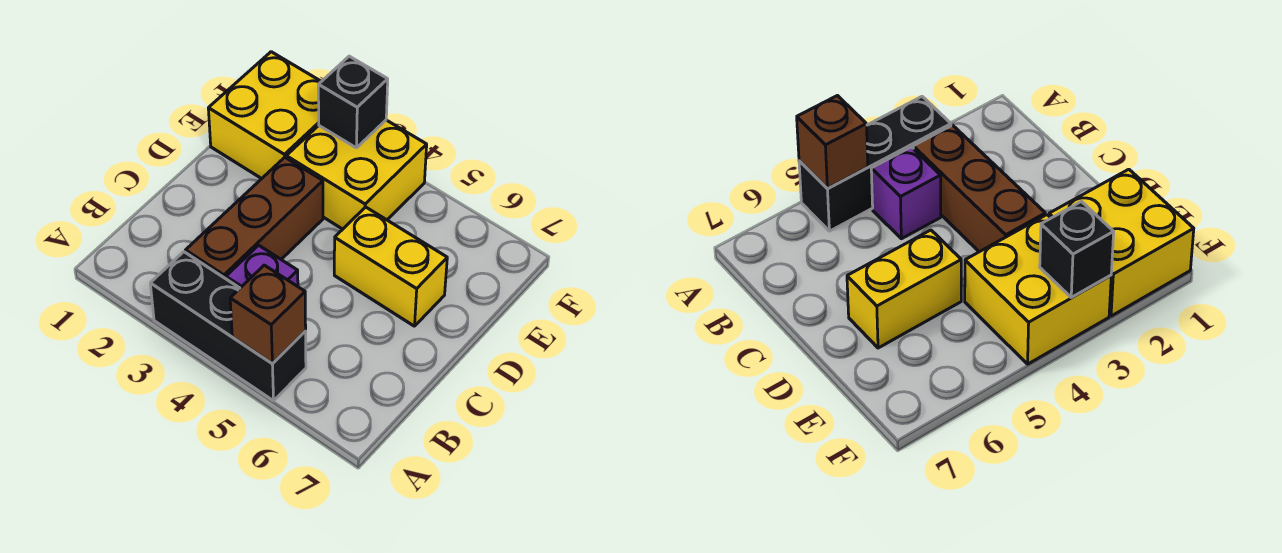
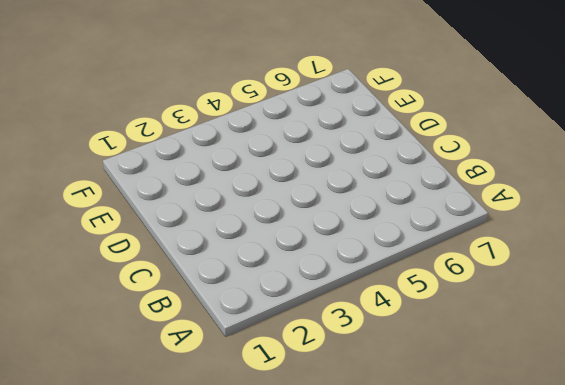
none -> black brick A3:A5 level 1
none -> brown brick B3:D3 level 1

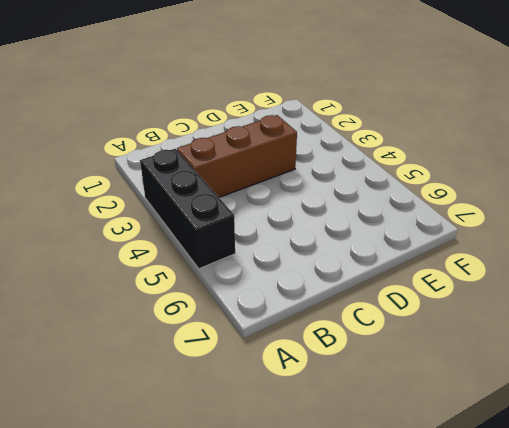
none -> purple brick B4 level 1
none -> yellow brick D5:D6 level 1

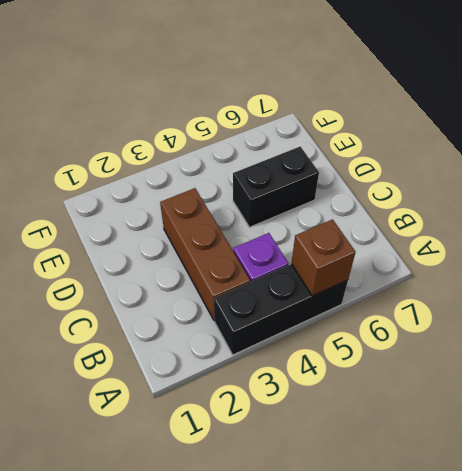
black brick D5:D6 level 1 -> yellow brick D5:D6 level 1
none -> yellow brick E1:F2 level 1
none -> yellow brick E3:F4 level 1

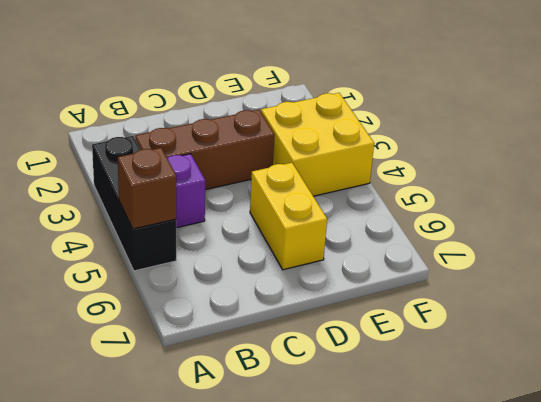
none -> yellow brick E1:F2 level 1
none -> black brick F3 level 2

